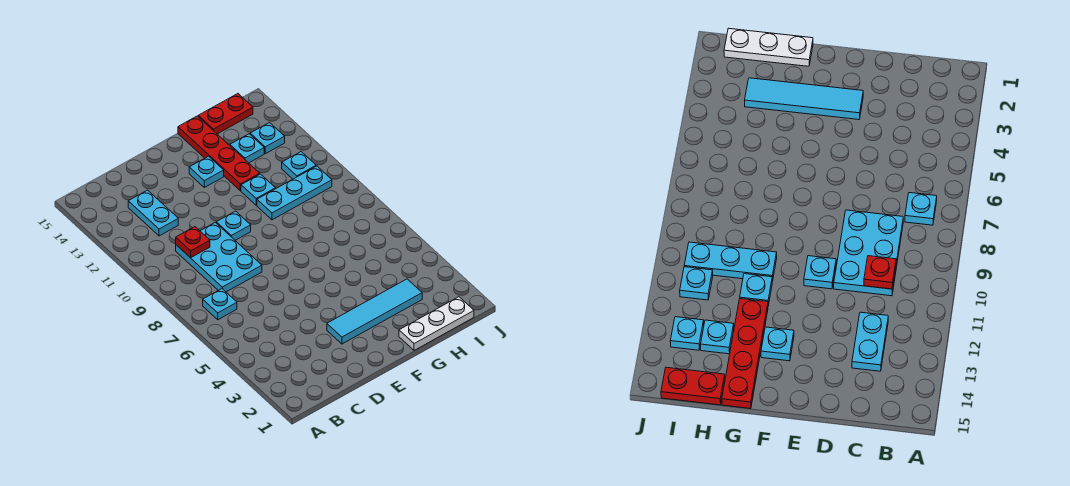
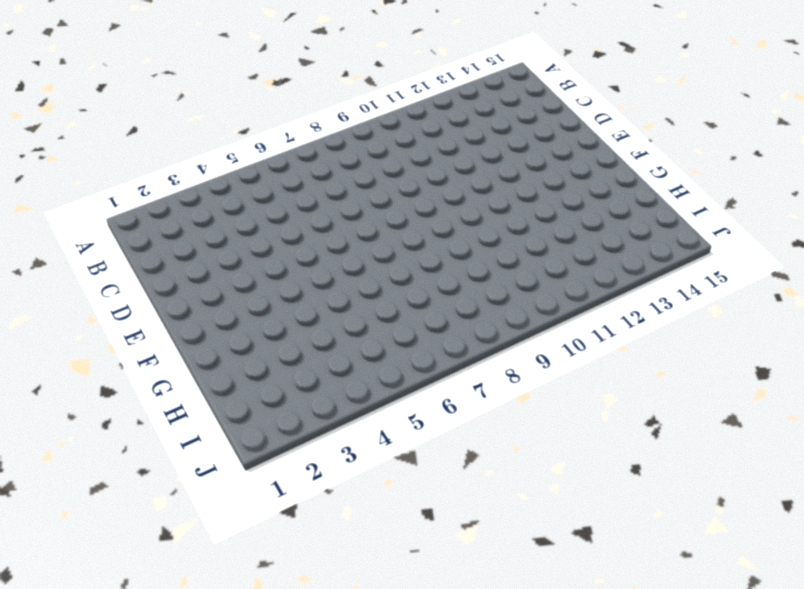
none -> cyan plate B7 level 1
none -> cyan plate C8:D10 level 1
none -> cyan plate C12:C13 level 1

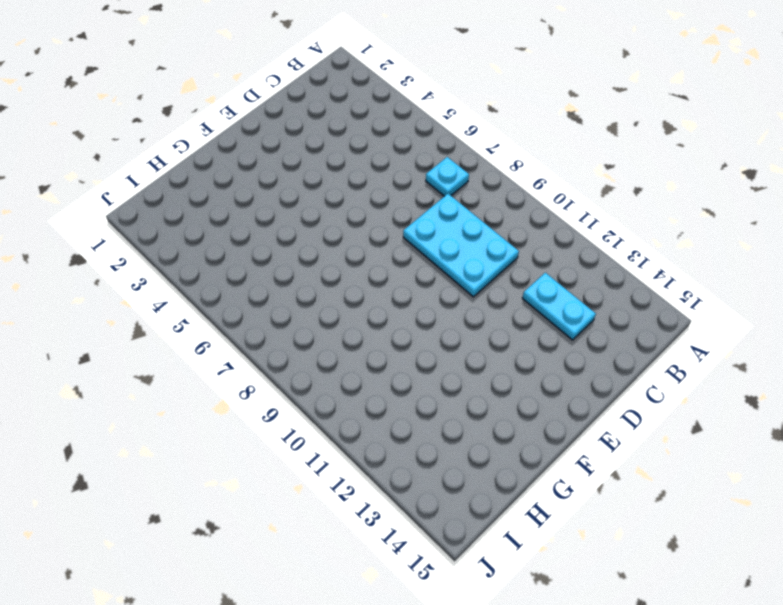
none -> cyan tile E3:H3 level 1
none -> cyan plate E10 level 1
none -> cyan plate F13 level 1

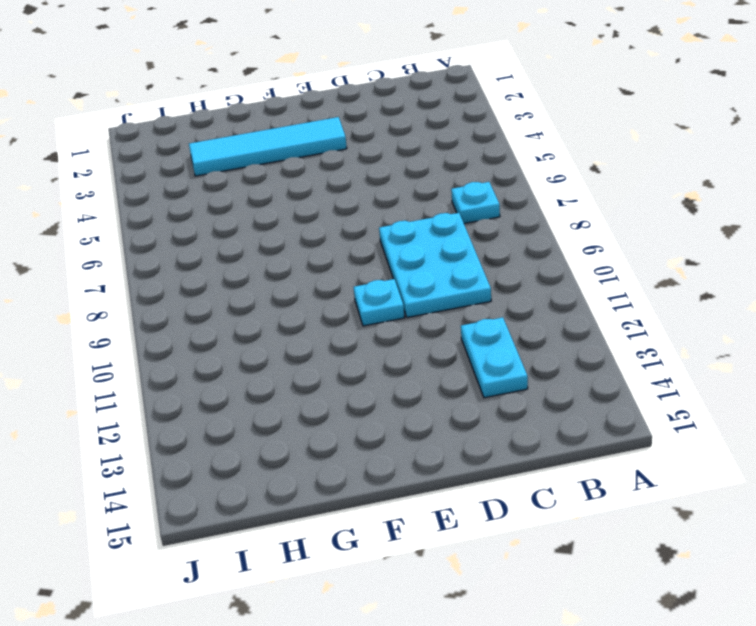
none -> cyan plate F13 level 1
none -> white plate G1:I1 level 1
none -> cyan plate G10:I10 level 1

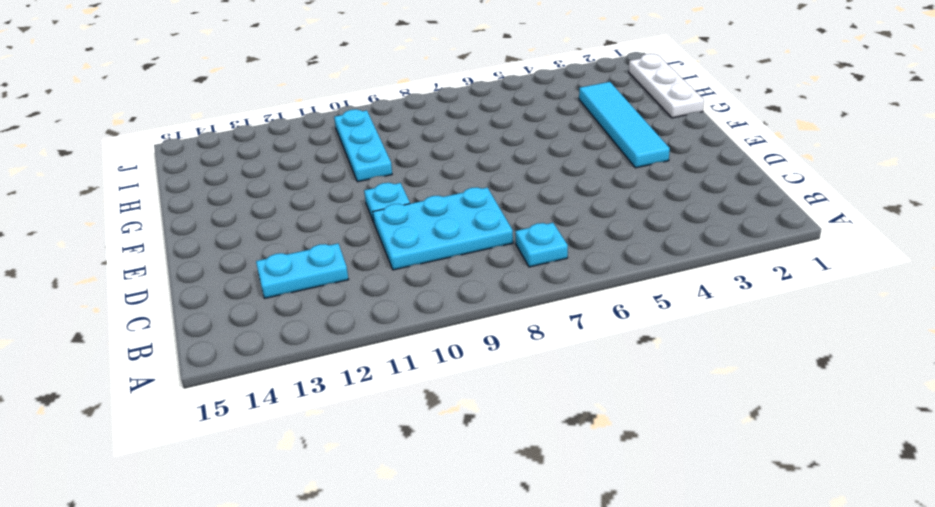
none -> cyan plate F13 level 1
none -> cyan plate G11 level 1
none -> red plate G12:G15 level 1

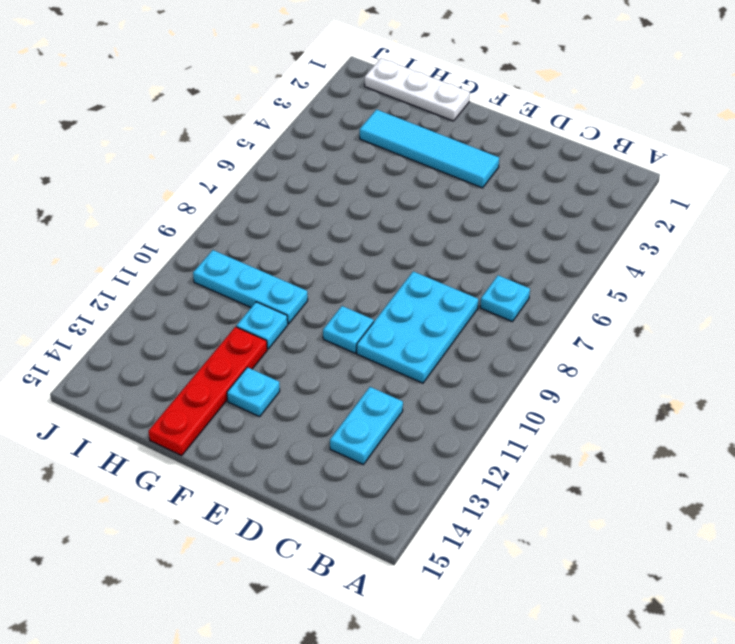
none -> cyan plate H13 level 1
none -> red plate H15:I15 level 1
none -> cyan plate I11 level 1

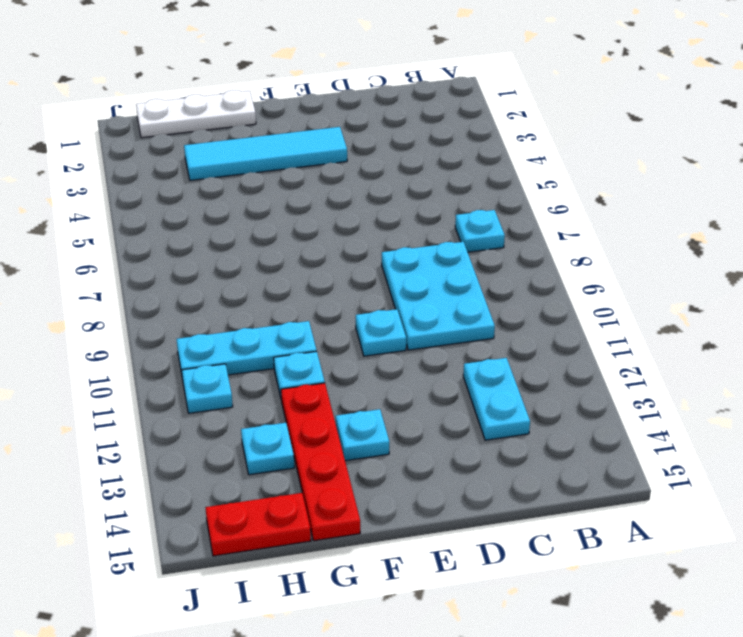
none -> cyan plate I13 level 1
none -> red plate C10 level 2

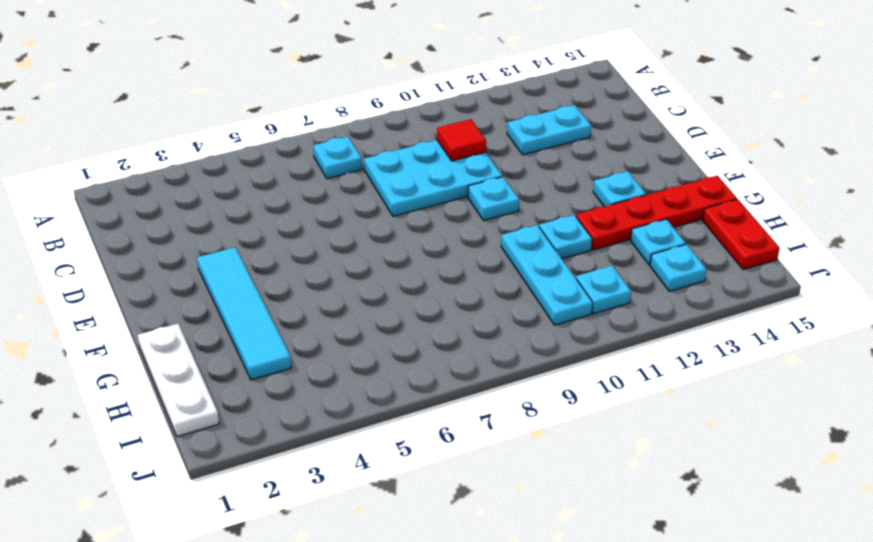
red tile C10 level 2 -> red plate C10 level 2

